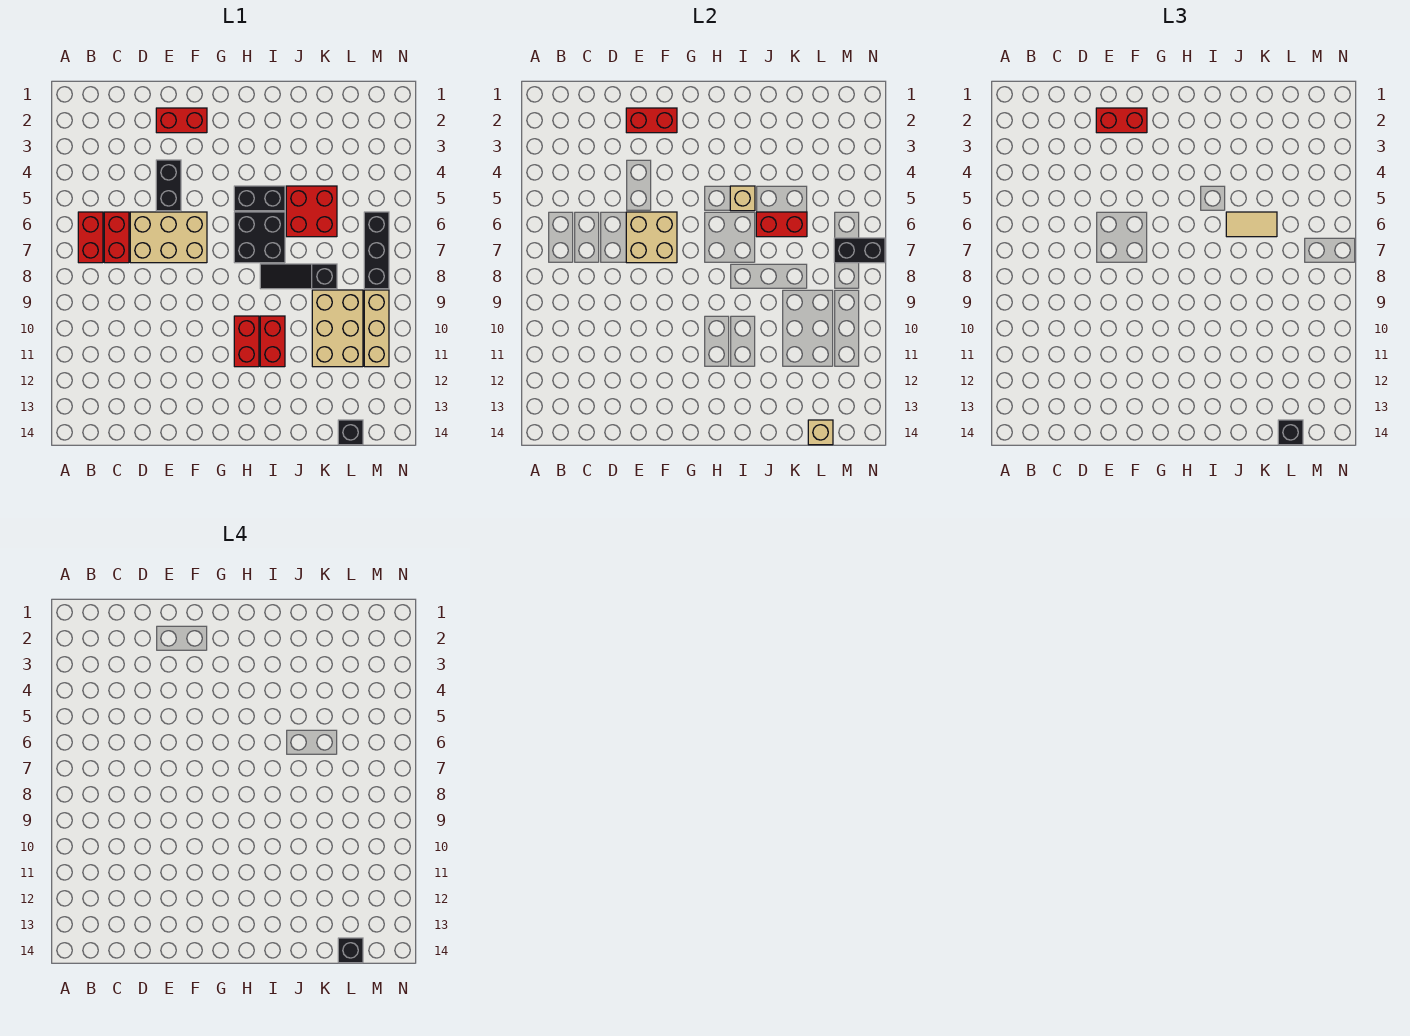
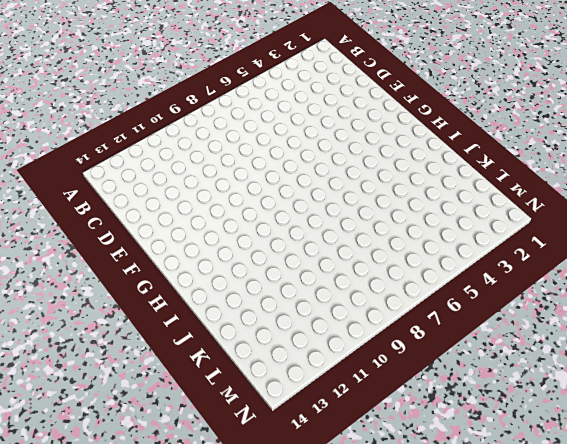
none -> red brick B6:B7 level 1
none -> red brick C6:C7 level 1
none -> tan brick D6:F7 level 1

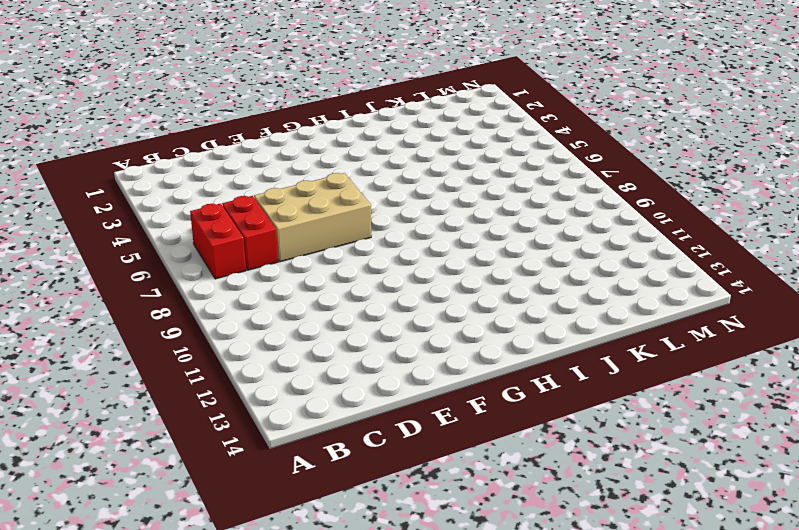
none -> red brick E2:F2 level 1
none -> black brick E4:E5 level 1
none -> black brick H5:I5 level 1

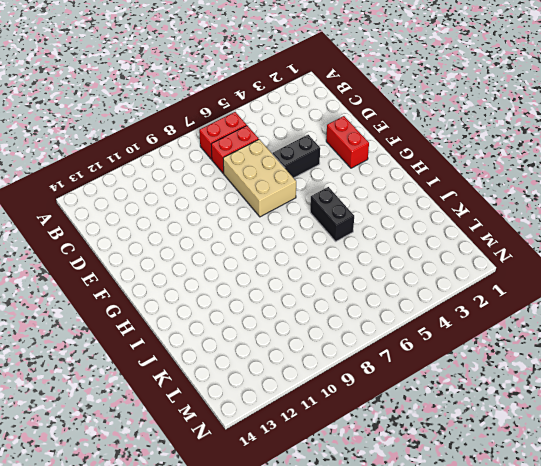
none -> black brick H6:I7 level 1
none -> red brick H10:H11 level 1
none -> black slope I8:K8 level 1 top K

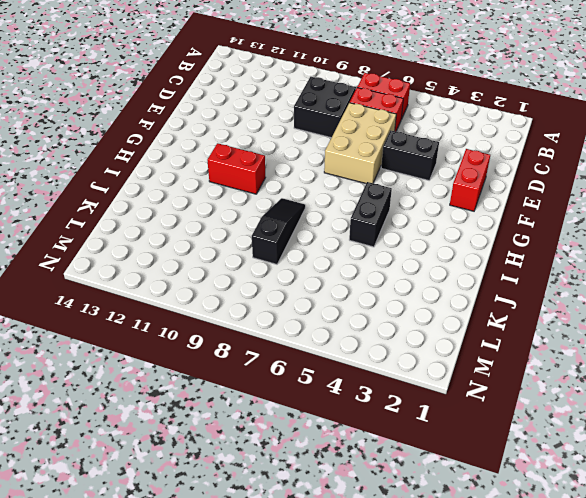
black brick C8:D9 level 1 -> black brick H6:I7 level 1
none -> red brick I10:I11 level 1
none -> red brick J5:K6 level 1
none -> tan brick K9:L11 level 1

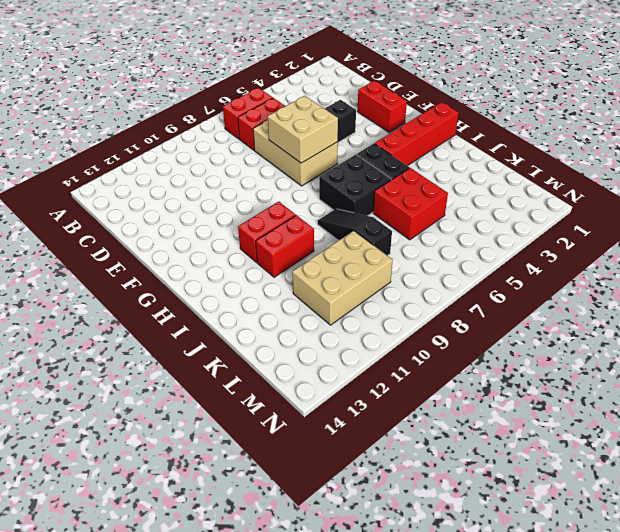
red brick H1:H4 level 1 -> none
none -> black brick L14 level 1
none -> black brick M6:M8 level 1
none -> tan brick M9:M11 level 1

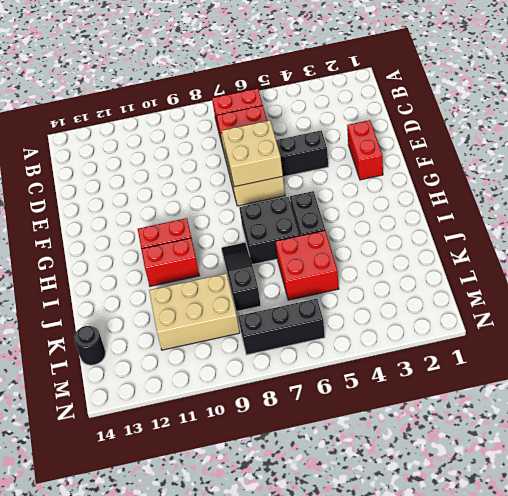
black round brick L14 level 1 -> black brick L14 level 1
none -> tan brick M9:M11 level 1
none -> red brick E2:F2 level 2
none -> tan brick I5 level 2

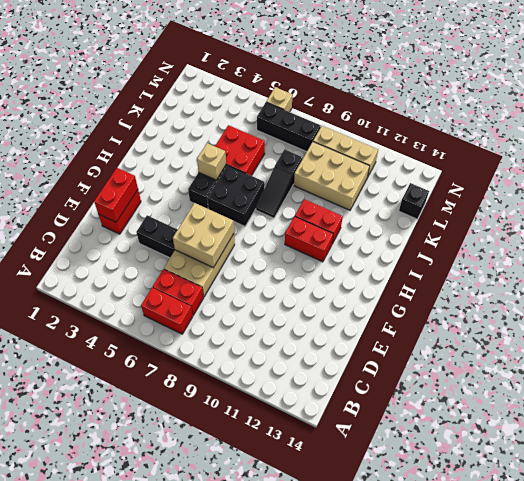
tan brick N6 level 1 -> tan brick L14 level 2
none -> red brick J6:K6 level 2
none -> black brick M7:N7 level 2
none -> red brick E2:F2 level 3

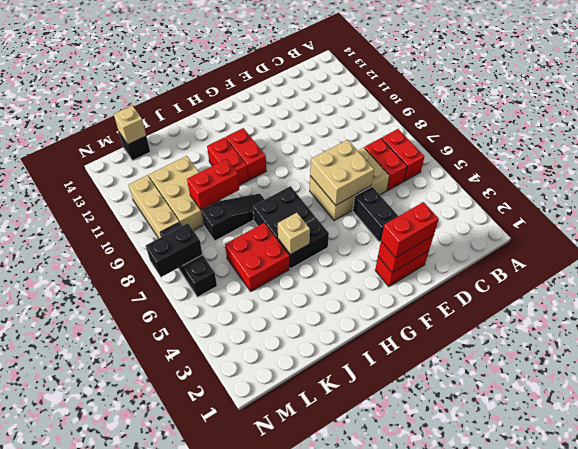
red brick J9:K9 level 2 -> red brick J6:K6 level 2
none -> tan tile J6:K6 level 3
none -> black brick L14 level 3
none -> black brick L14 level 4

